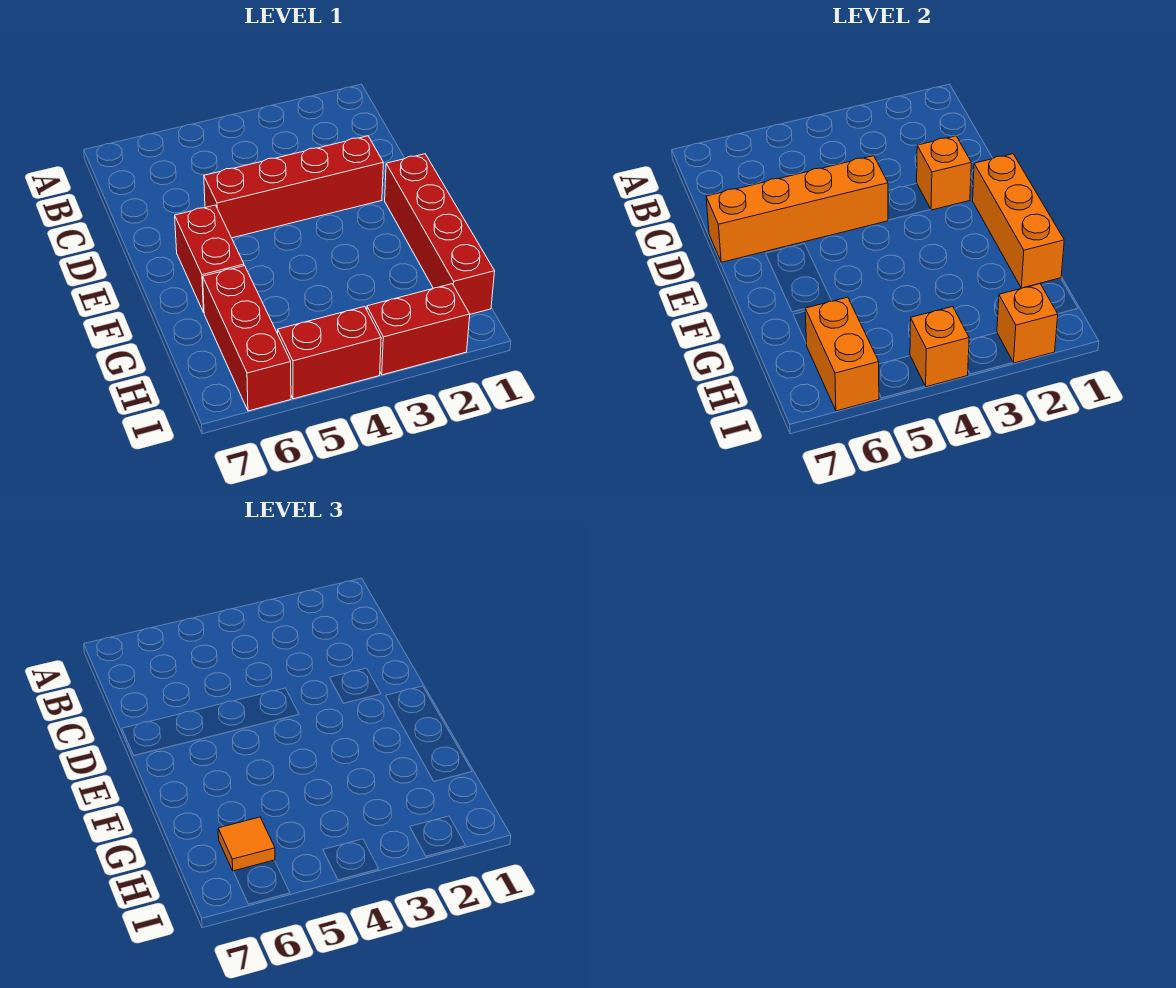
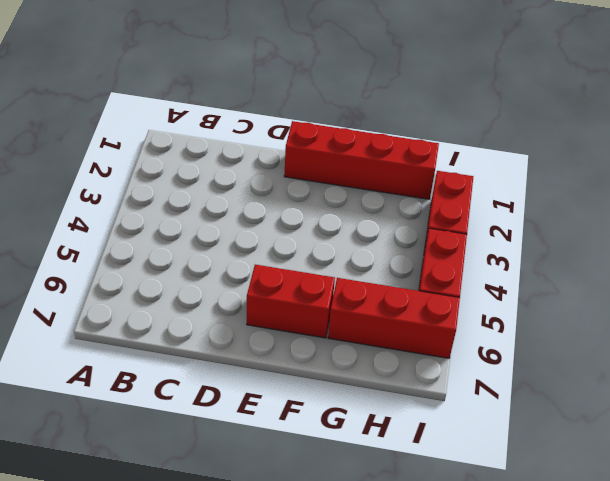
none -> red brick D2:D5 level 1
none -> orange brick D2 level 2
none -> orange brick D4:D7 level 2

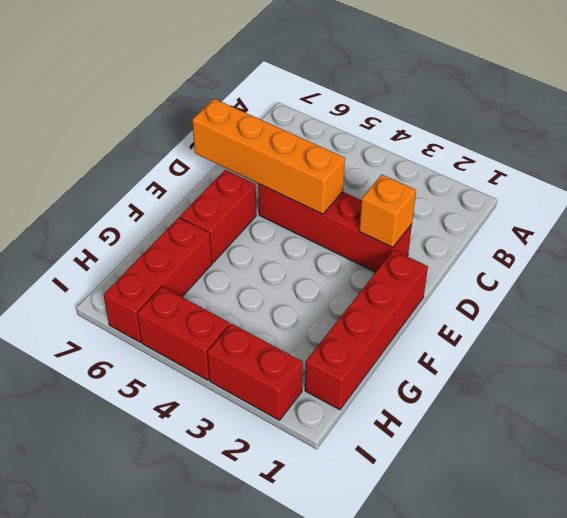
none -> orange brick E1:G1 level 2
none -> orange brick H6:I6 level 2
none -> orange brick I2 level 2

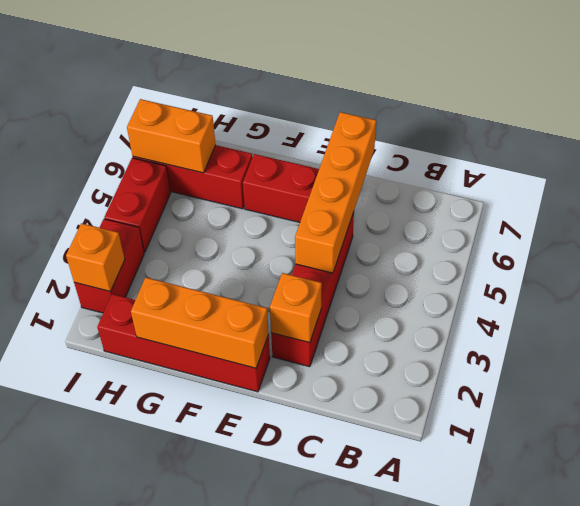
none -> orange brick I4 level 2
none -> orange tile H6 level 3

